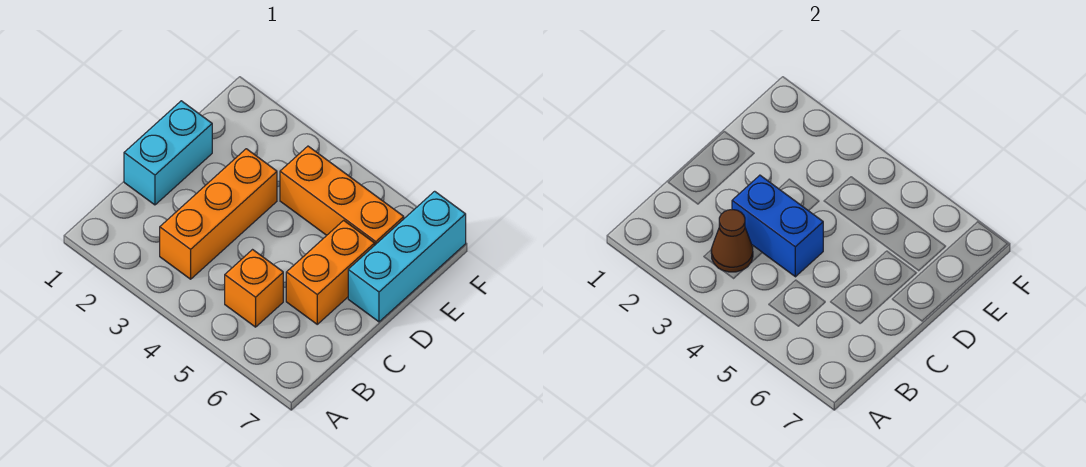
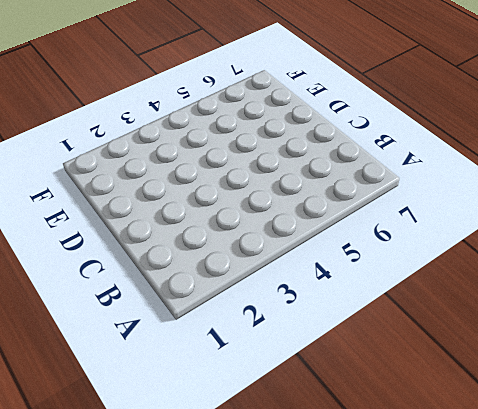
none -> orange brick B3:D3 level 1
none -> orange brick B5 level 1

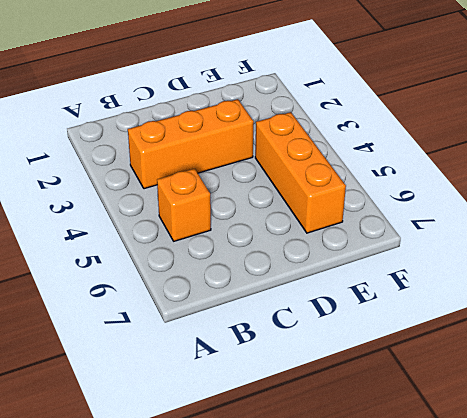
none -> cyan brick C1:D1 level 1
none -> orange brick C6:D6 level 1

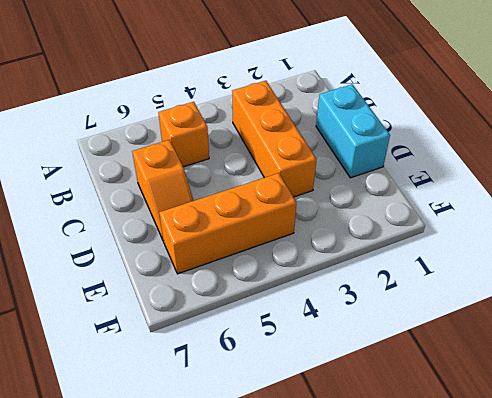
orange slope C6:D6 level 1 top C -> orange brick C6:D6 level 1
none -> cyan brick D7:F7 level 1
none -> brown cone B3 level 2

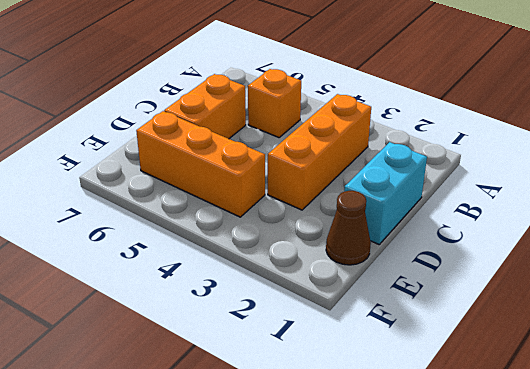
brown cone E1 level 1 -> brown cone B3 level 2
none -> cyan brick D7:F7 level 1
none -> blue brick C3:C4 level 2

